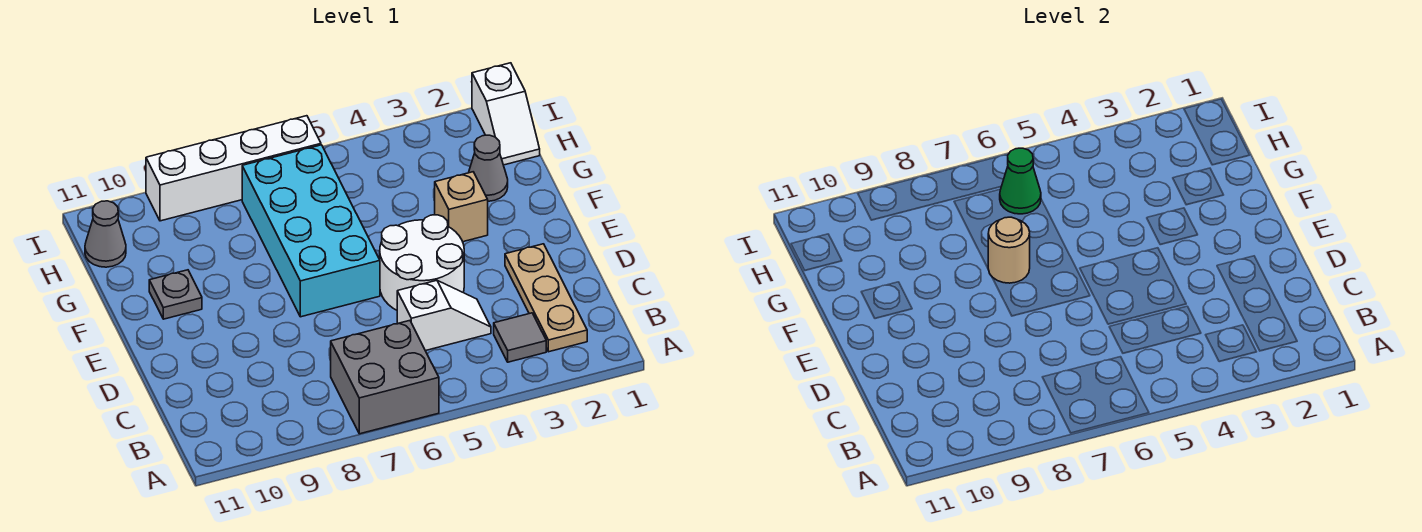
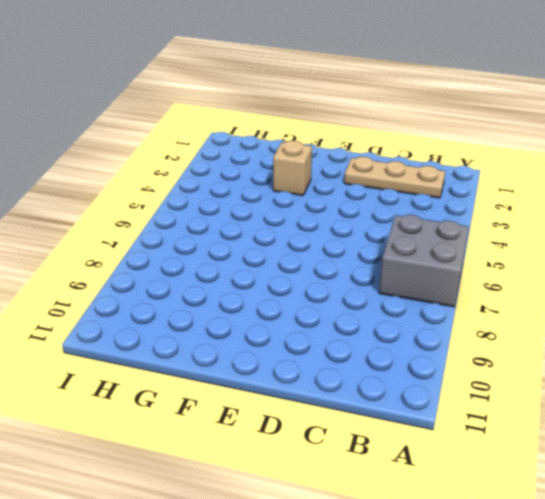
none -> grey tile B3 level 1
none -> white slope C4:C5 level 1 top 5
none -> white round brick D4:E5 level 1

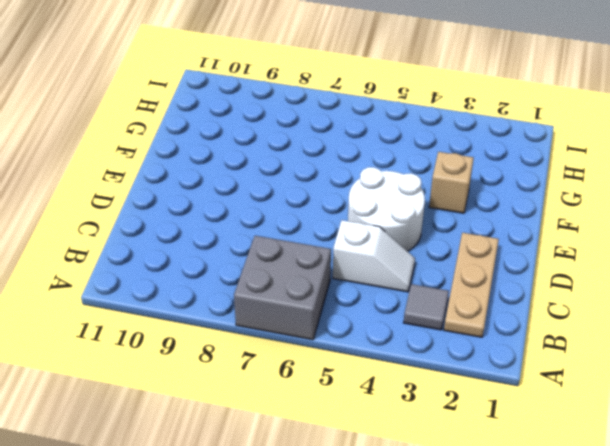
none -> cyan brick E6:H7 level 1
none -> grey plate F10 level 1
none -> grey cone G2 level 1

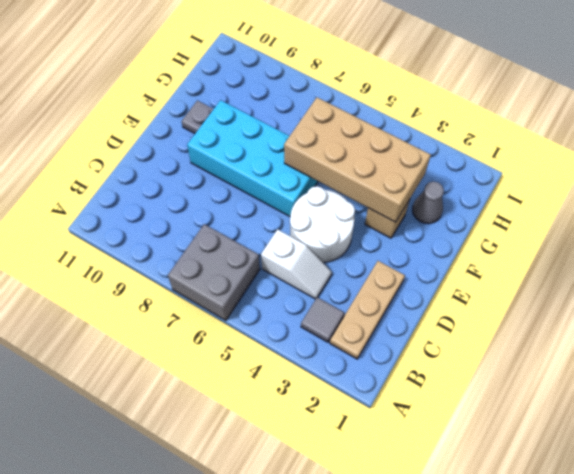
cyan brick E6:F9 level 1 -> cyan brick E6:H7 level 1
tan brick F3:G6 level 2 -> none
none -> white slope H1:I1 level 1 top I
none -> grey cone H11 level 1
none -> white brick I6:I9 level 1

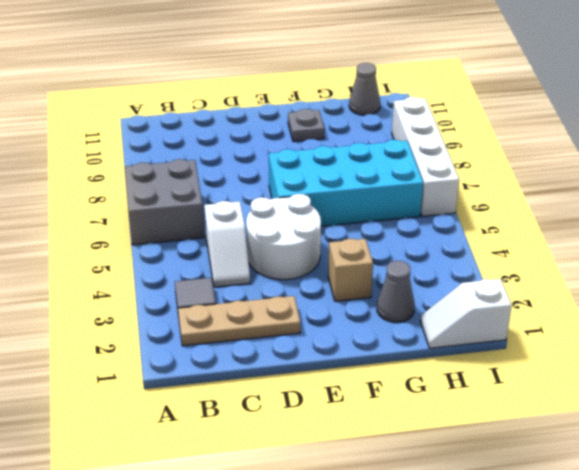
none -> tan round brick F7 level 2
none -> green cone H6 level 2

